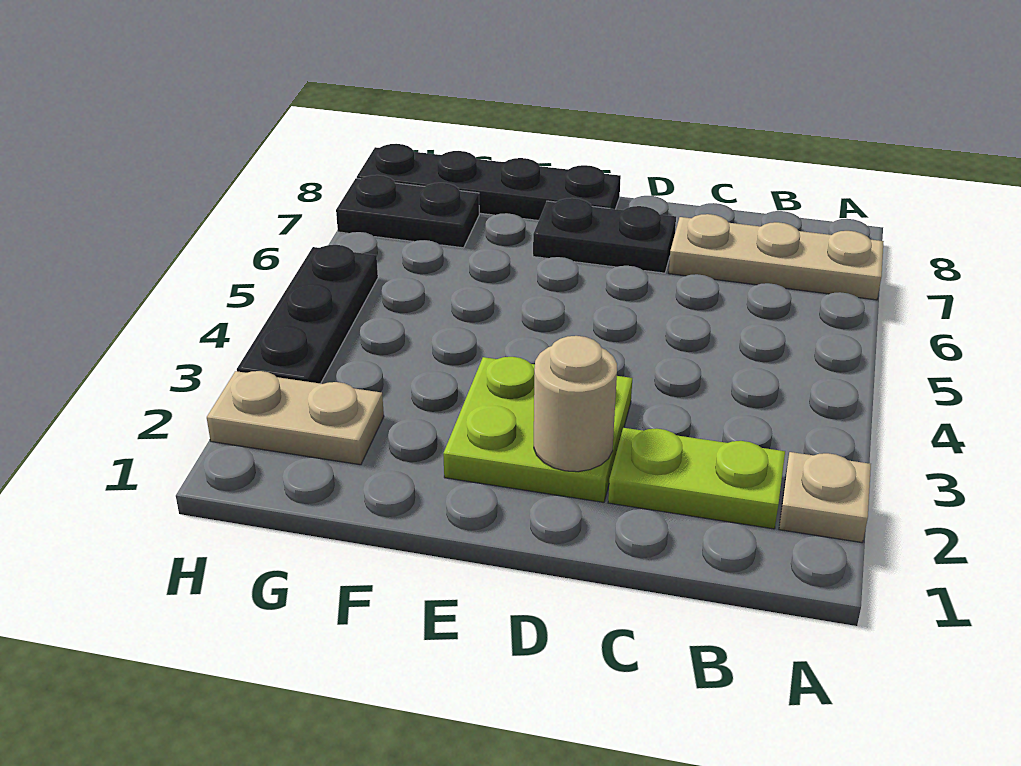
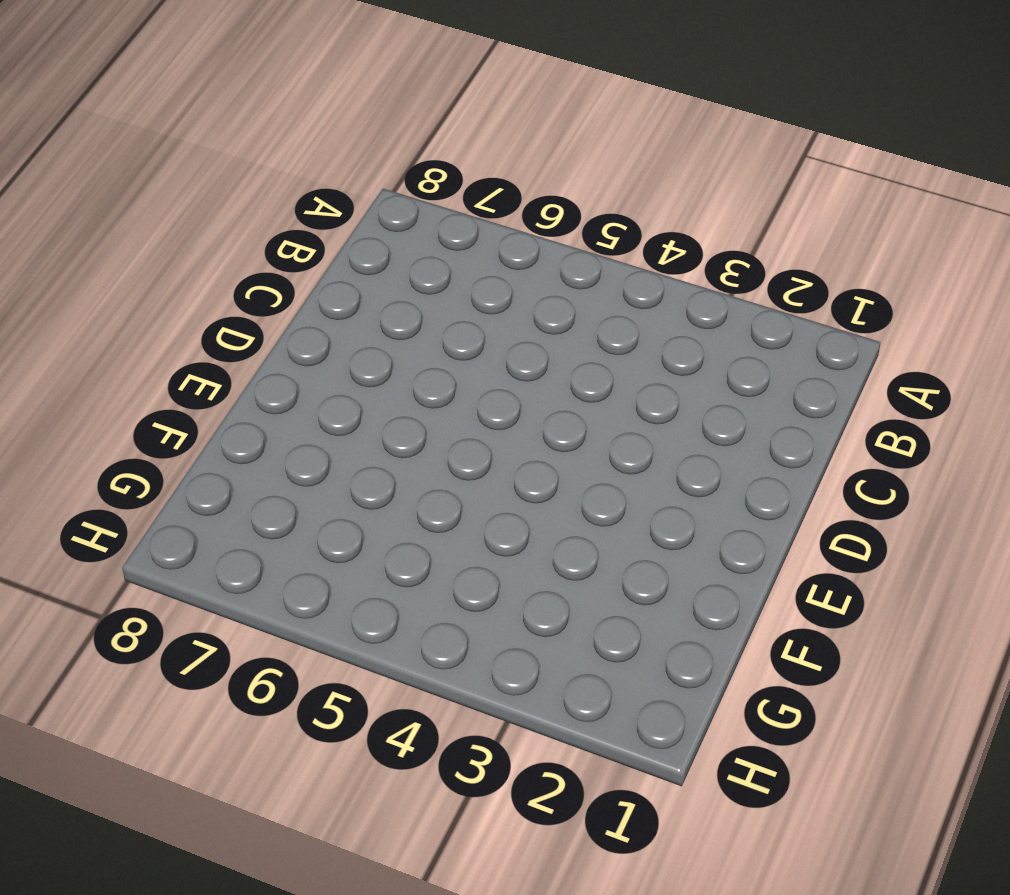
none -> tan plate A2 level 1
none -> tan plate A7:C7 level 1

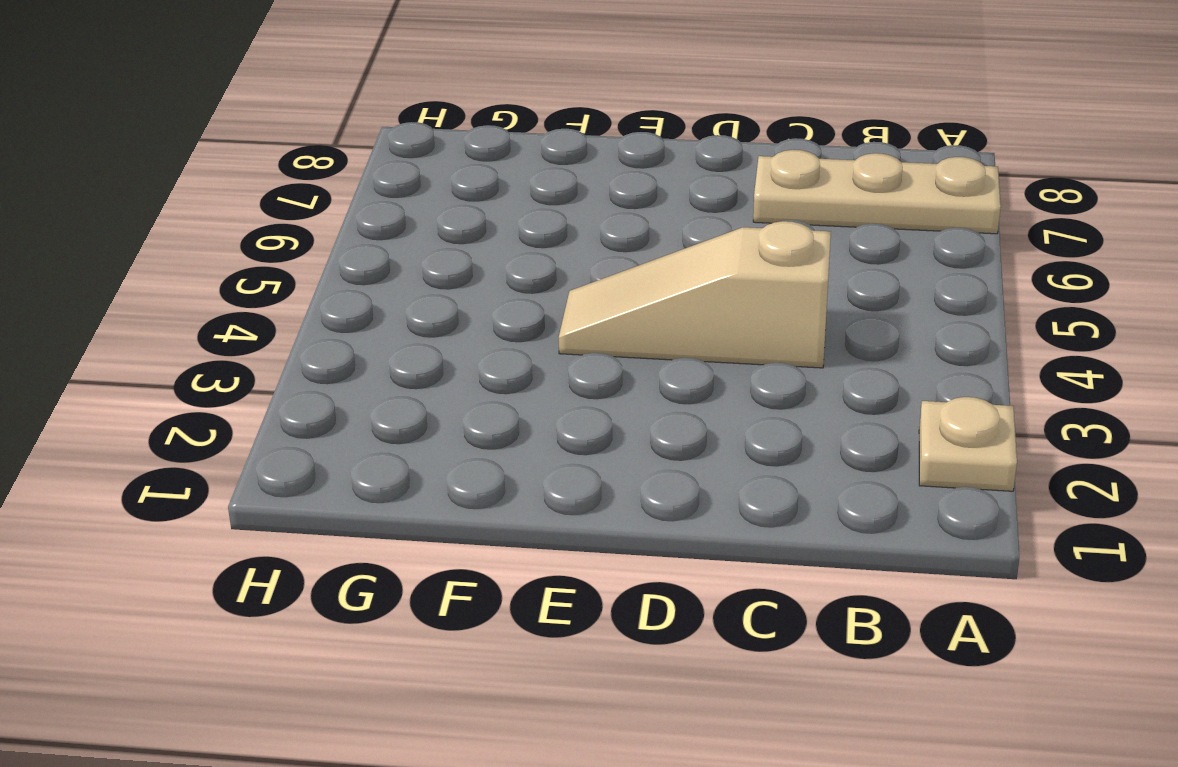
tan slope C4:E4 level 1 top C -> none
none -> lime plate B2:C2 level 1
none -> lime plate D2:E3 level 1

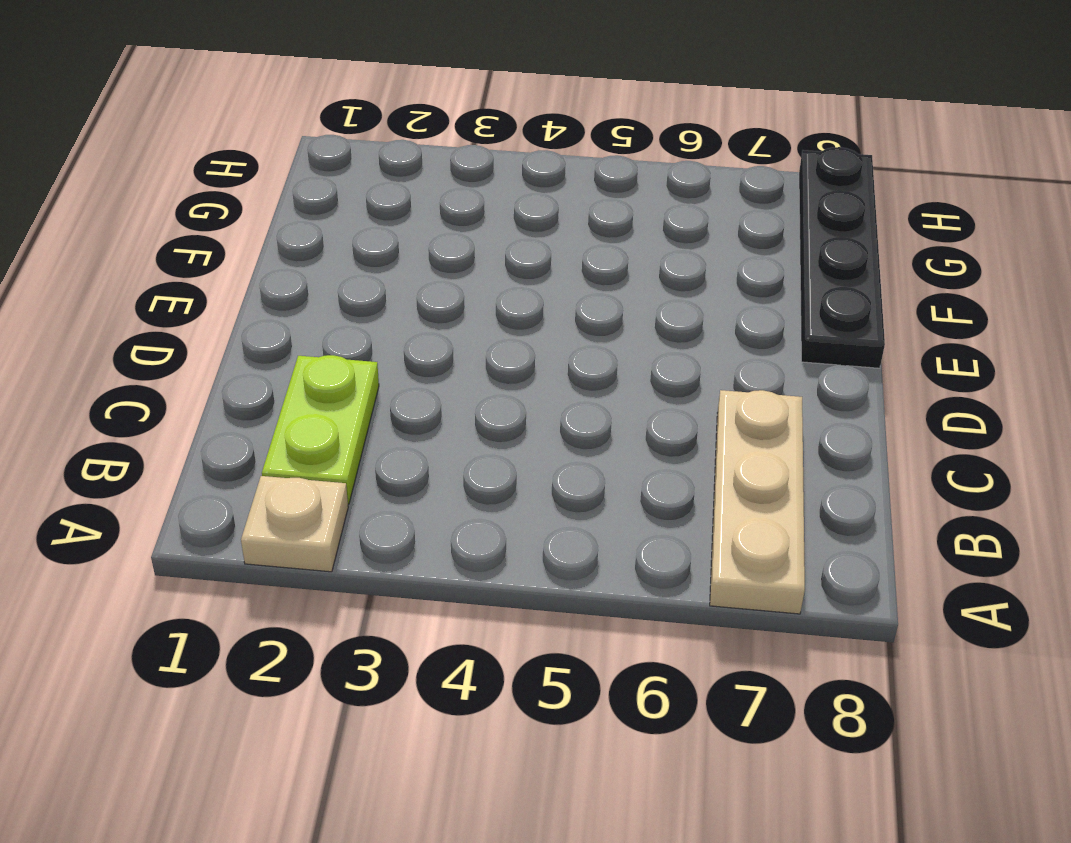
none -> lime plate D2:E3 level 1
none -> black plate D7:E7 level 1

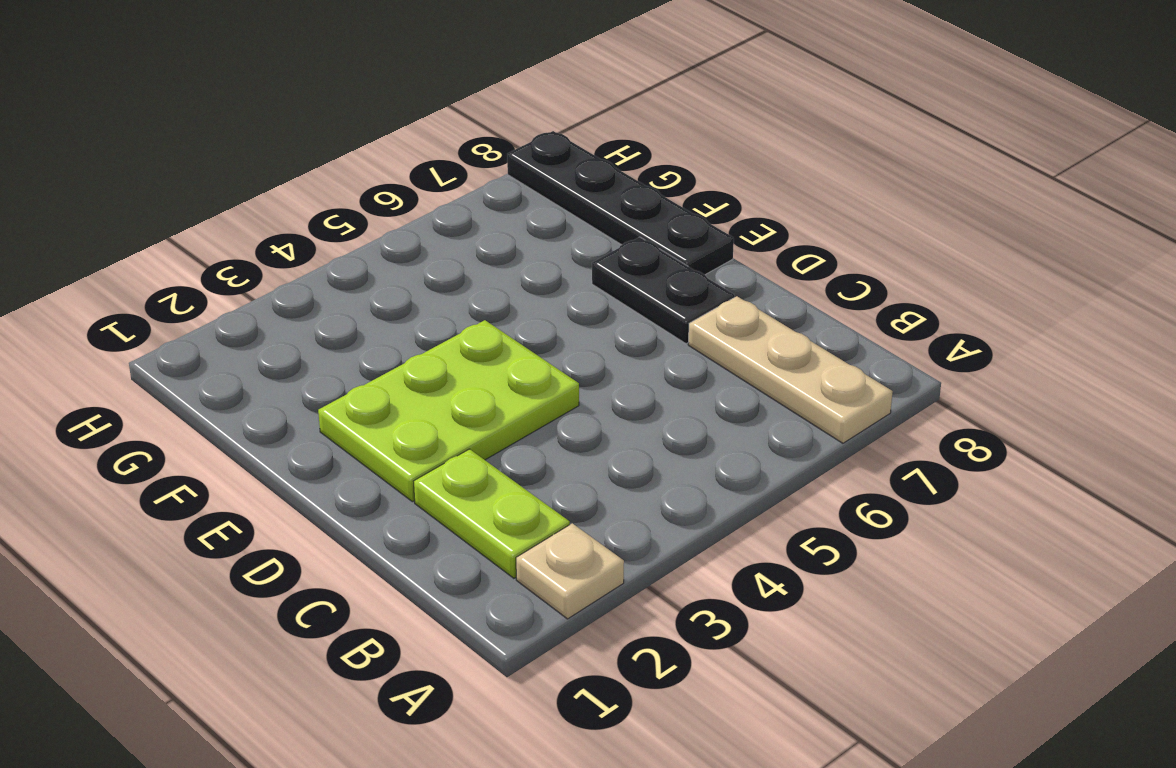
lime plate D2:E4 level 1 -> lime plate D2:E3 level 1
none -> tan plate G2:H2 level 1
none -> black plate G7:H7 level 1

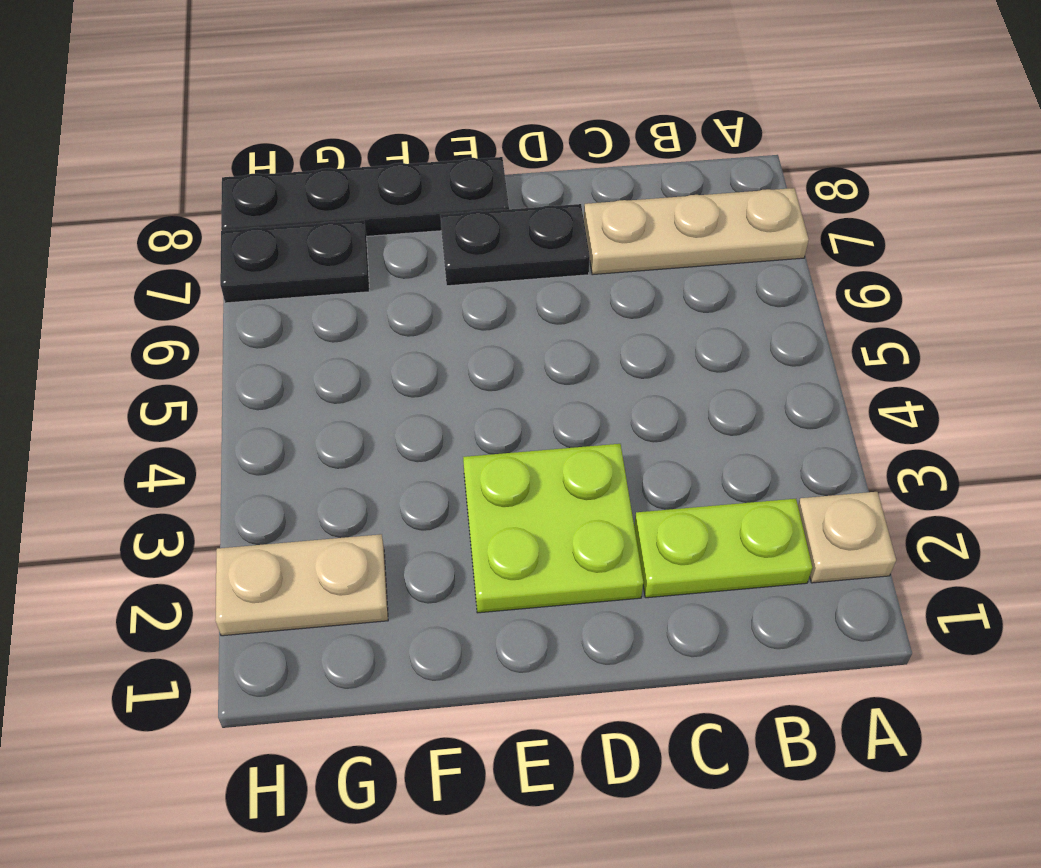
none -> black plate H3:H5 level 1
none -> tan round brick D2 level 2

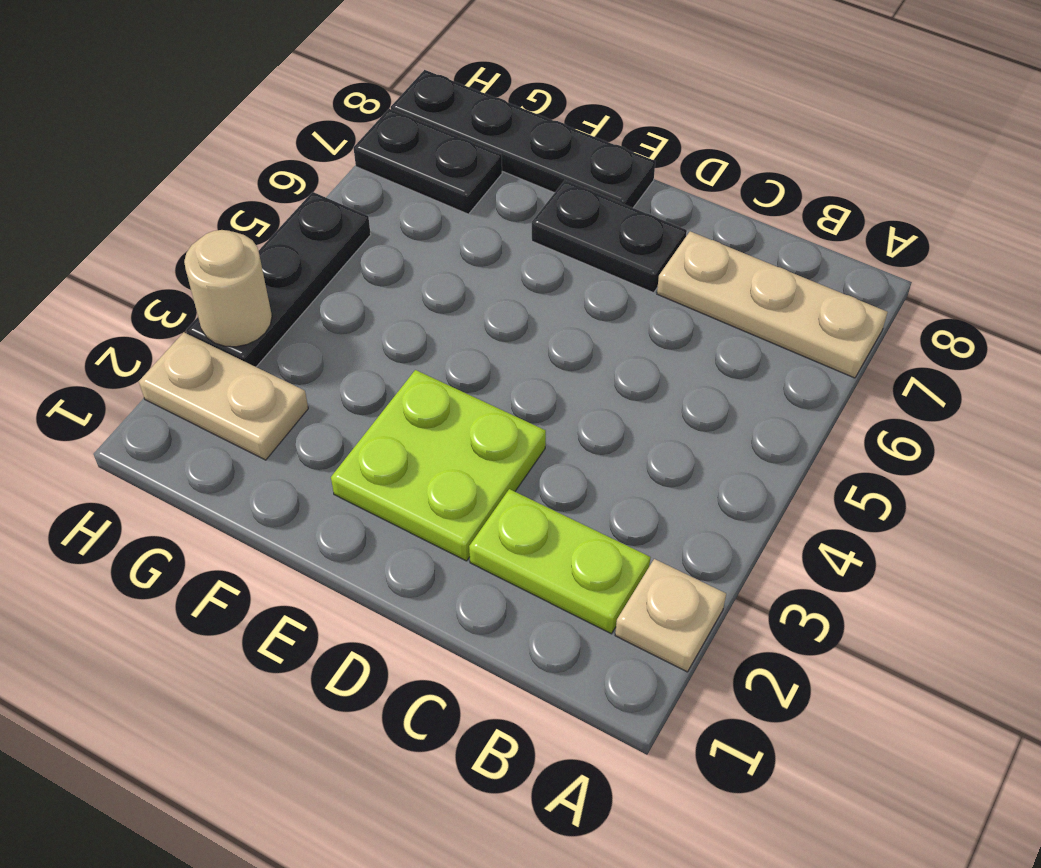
tan round brick H3 level 2 -> tan round brick D2 level 2

